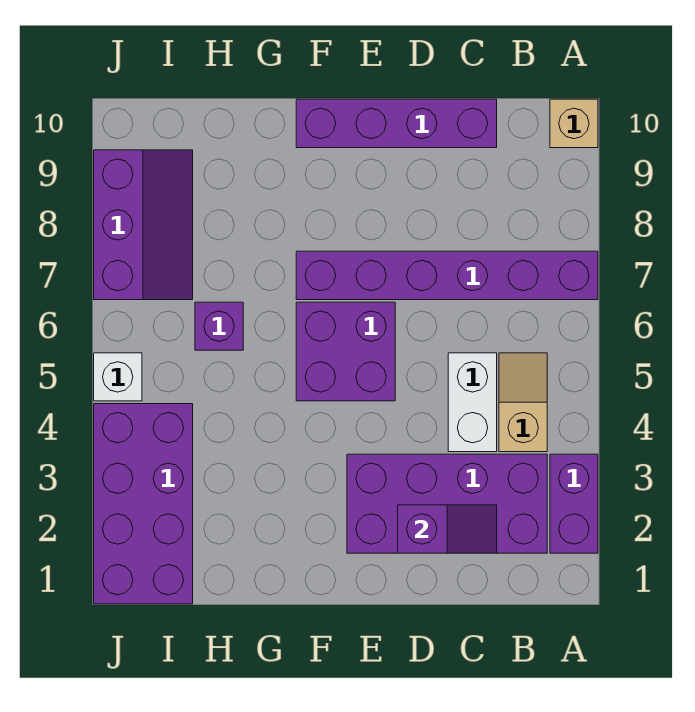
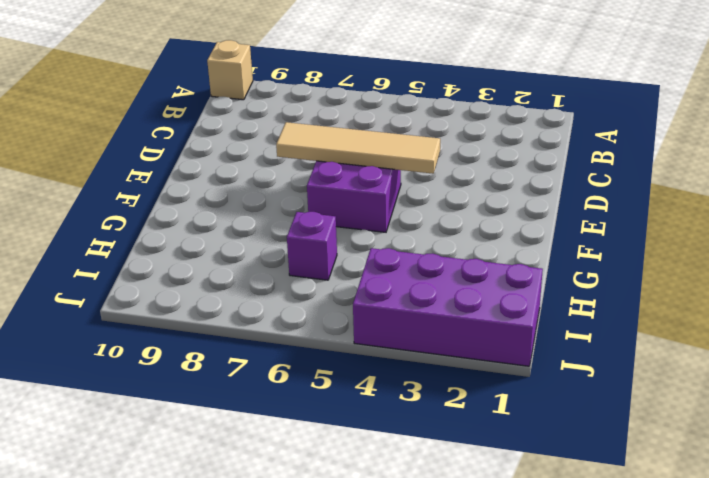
tan tile E4:E7 level 2 -> none
none -> purple brick A2:A3 level 1
none -> purple brick A7:F7 level 1
none -> purple brick B2:E3 level 1

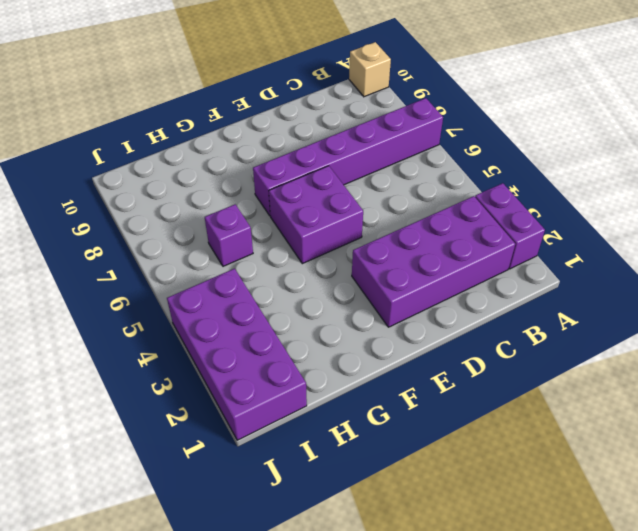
none -> tan slope B4:B5 level 1 top 4
none -> white brick C4:C5 level 1
none -> purple brick C10:F10 level 1

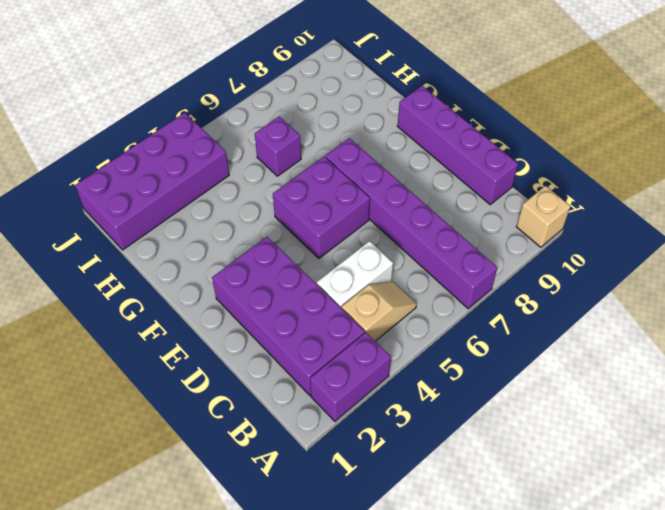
none -> purple slope I7:J9 level 1 top J
none -> white brick J5 level 1
none -> purple slope C2:D2 level 2 top D

